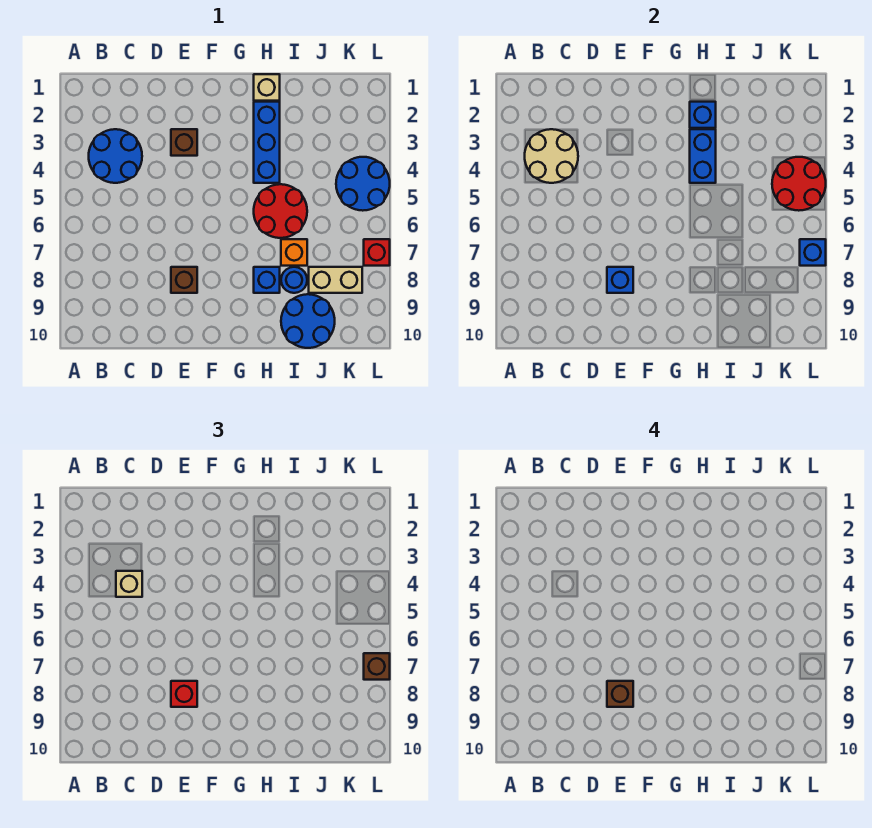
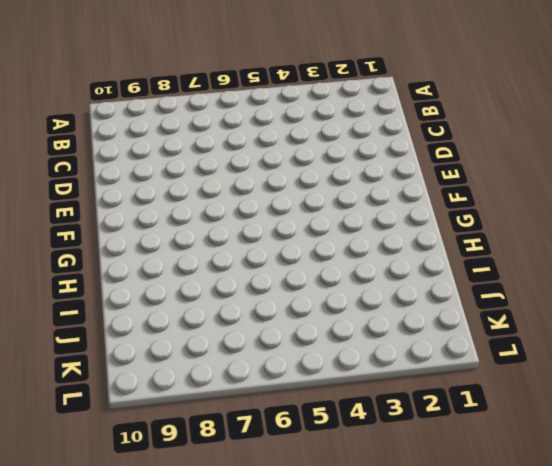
none -> blue round brick B3:C4 level 1
none -> brown brick E3 level 1
none -> brown brick E8 level 1

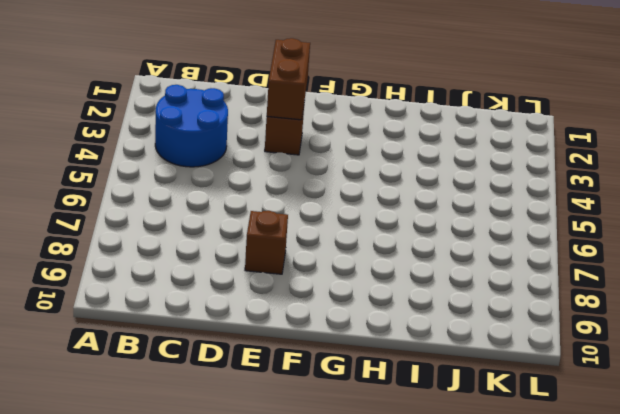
brown brick E2:E3 level 2 -> none
none -> tan brick H1 level 1
none -> blue brick H2:H4 level 1
none -> red round brick H5:I6 level 1

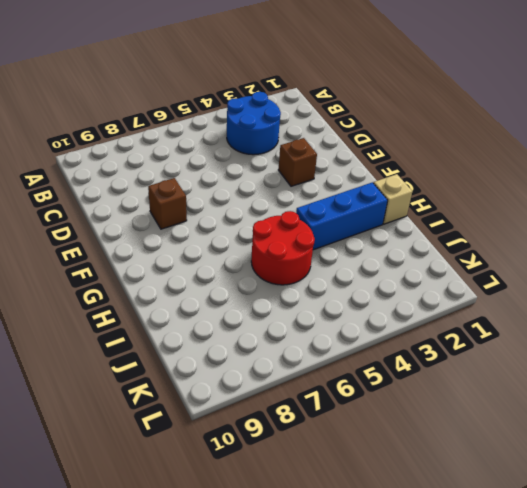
none -> blue brick H8 level 1
none -> orange brick I7 level 1
none -> blue round brick I8 level 1

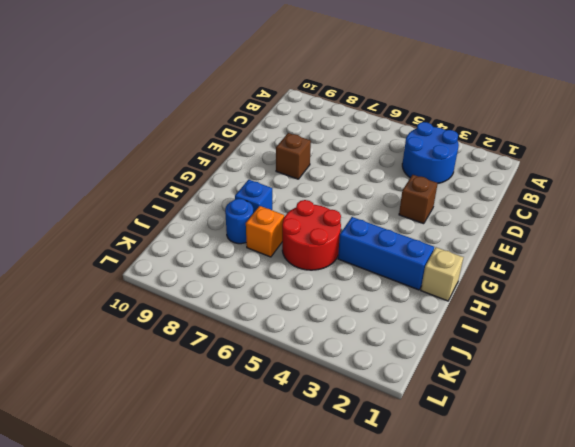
none -> blue round brick I9:J10 level 1
none -> tan brick J8:K8 level 1
none -> blue round brick K4:L5 level 1

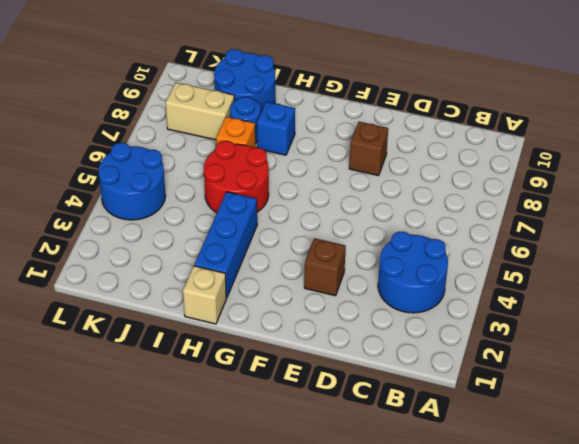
none -> red brick L7 level 1
none -> tan round brick B3:C4 level 2
none -> blue brick E8 level 2

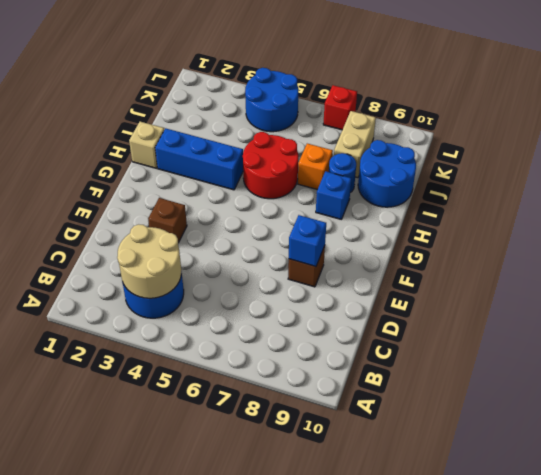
none -> blue brick H2 level 2
none -> blue brick H3:H4 level 2
none -> red round brick K4:L5 level 2

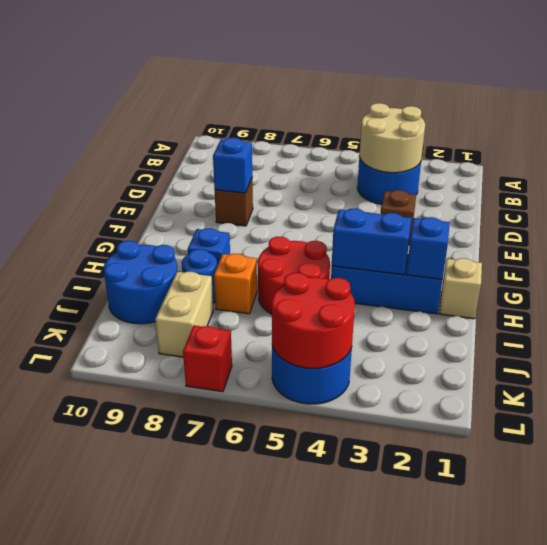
none -> blue brick L7 level 2
none -> tan brick C4 level 3
none -> red brick E8 level 3

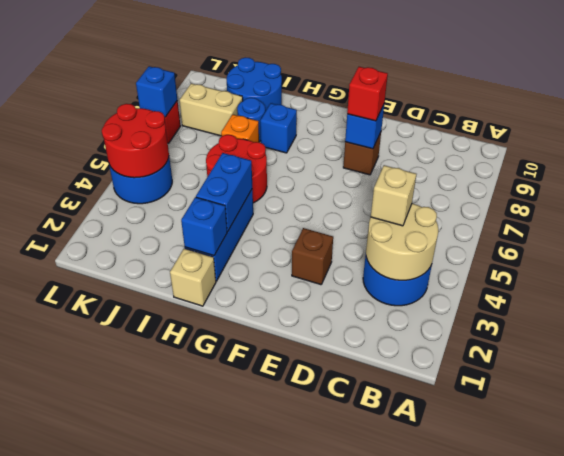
none -> brown brick L7 level 3
none -> brown brick E8 level 4

